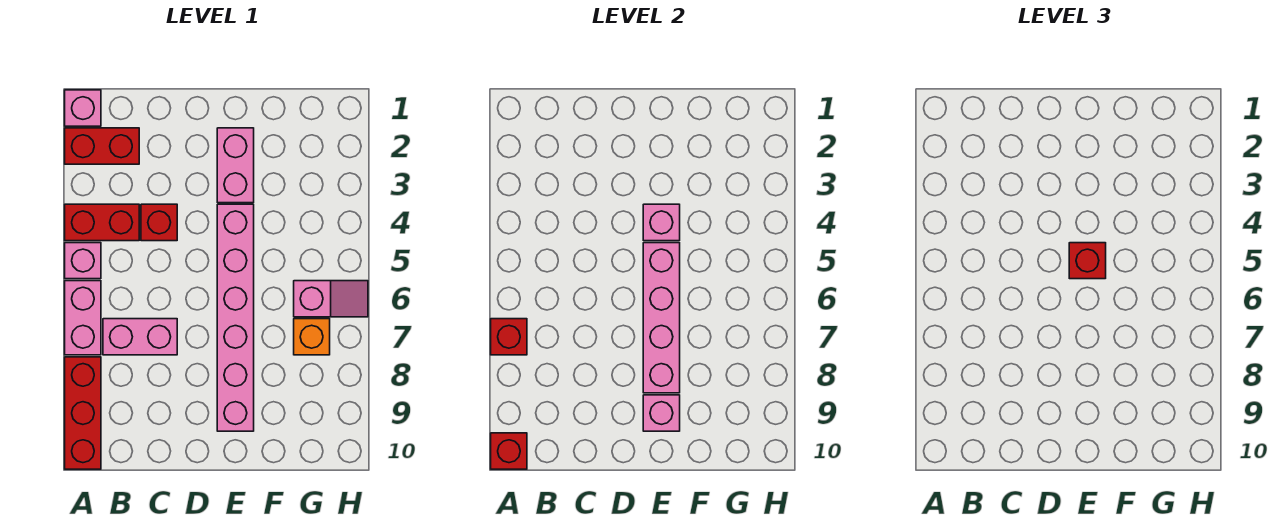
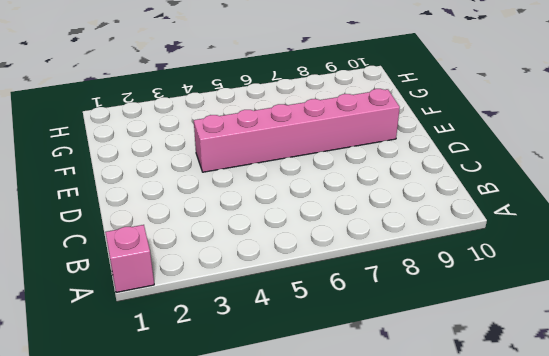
none -> red brick A2:B2 level 1
none -> red brick A4:B4 level 1
none -> pink brick A5 level 1

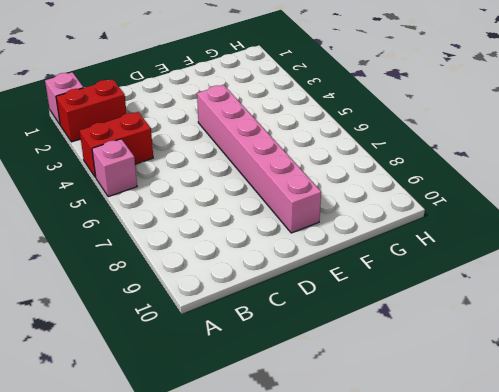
none -> pink brick A6:A7 level 1
none -> red brick A8:A10 level 1
none -> pink brick B7:C7 level 1

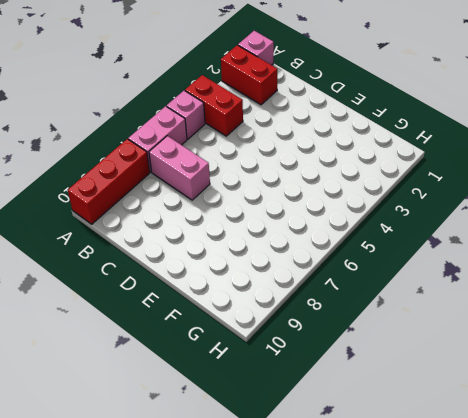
none -> red brick C4 level 1
none -> pink brick E2:E3 level 1
none -> pink brick E4:E9 level 1

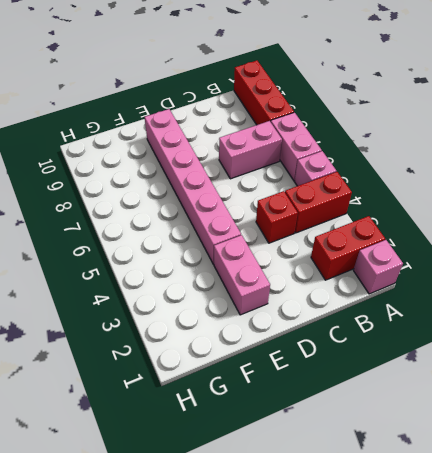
none -> pink slope G6:H6 level 1 top G
none -> orange brick G7 level 1
none -> red brick A7 level 2

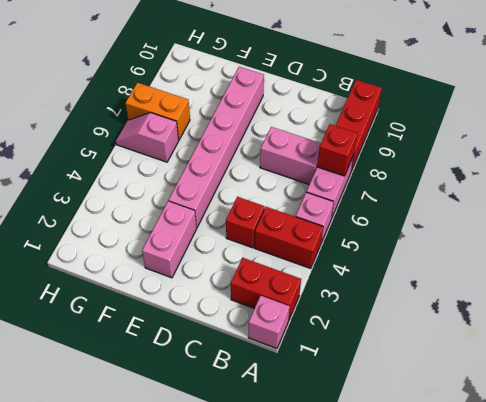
orange brick G7:H7 level 1 -> orange brick G7 level 1
none -> red brick A10 level 2
none -> pink brick E4 level 2
none -> pink brick E5:E8 level 2

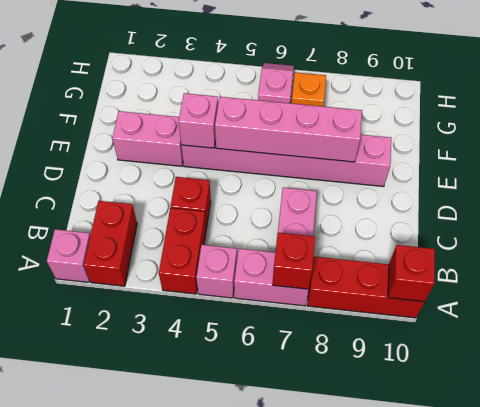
none -> pink brick E9 level 2
none -> red brick E5 level 3

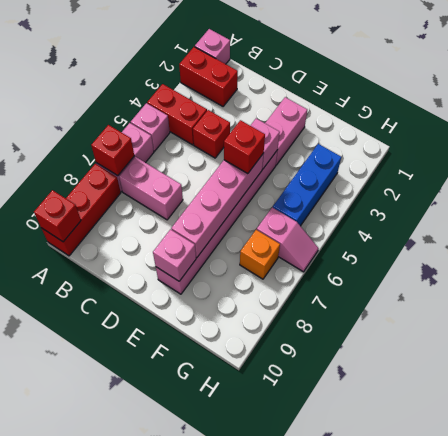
blue brick G3:G5 level 1 -> none

